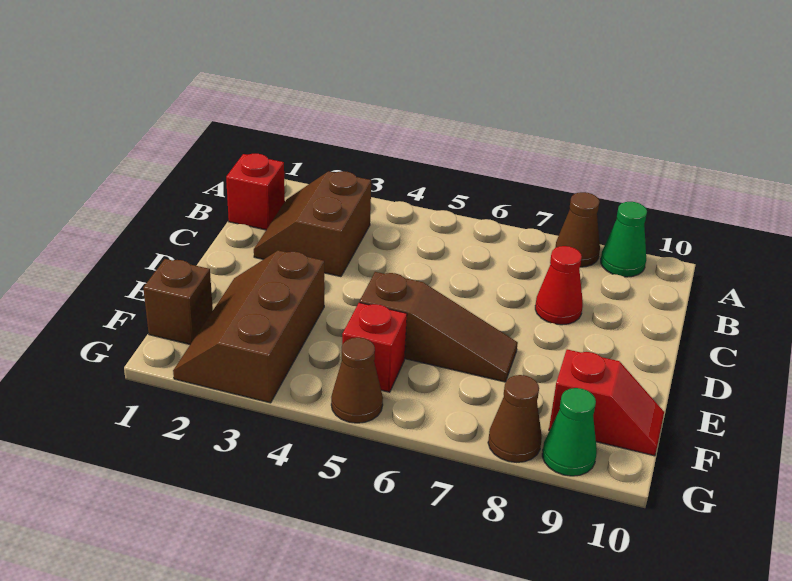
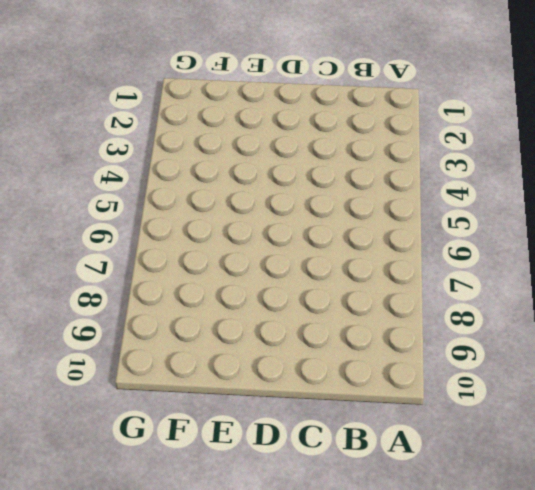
none -> brown cone A8 level 1
none -> green cone A9 level 1
none -> red brick B1 level 1

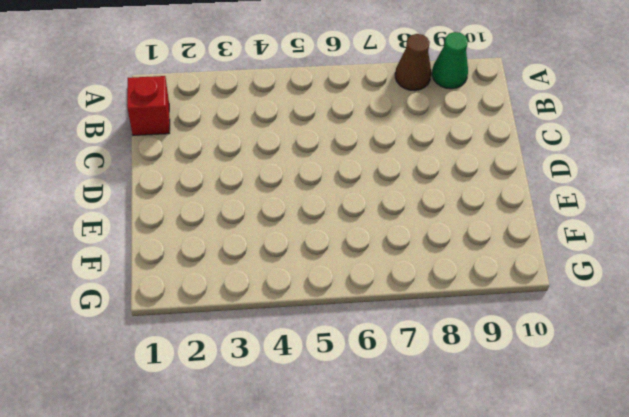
none -> brown slope B2:C3 level 1 top 3
none -> red cone C8 level 1
none -> brown slope E2:G3 level 1 top 3

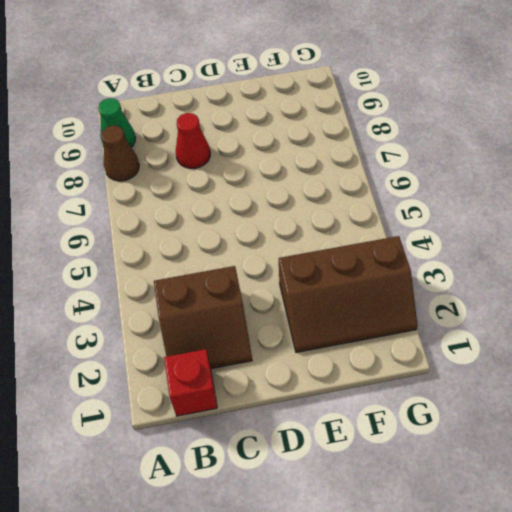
none -> brown slope E5:E7 level 1 top 5
none -> brown brick F1 level 1
none -> red brick F5 level 1

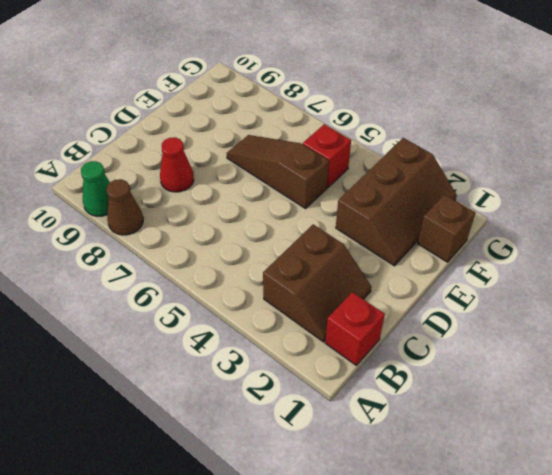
none -> red slope F9:F10 level 1 top 9
none -> brown cone G5 level 1
none -> brown cone G8 level 1

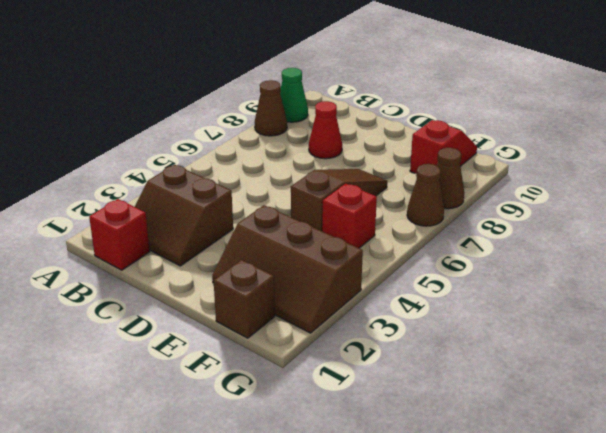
brown cone G7 level 1 -> brown cone G5 level 1
none -> green cone G9 level 1

